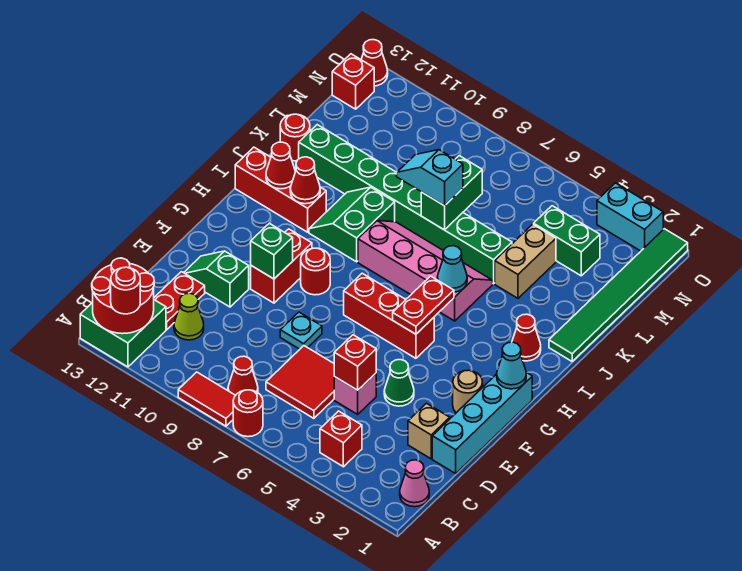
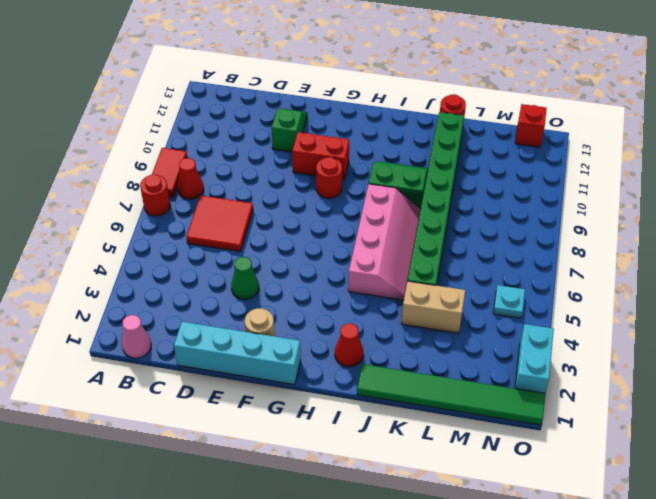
cyan plate N5 level 1 -> cyan plate E8 level 1
none -> green brick A12:B13 level 1
none -> red brick B4 level 1
none -> lime cone C11 level 1
none -> red plate C12:D12 level 1

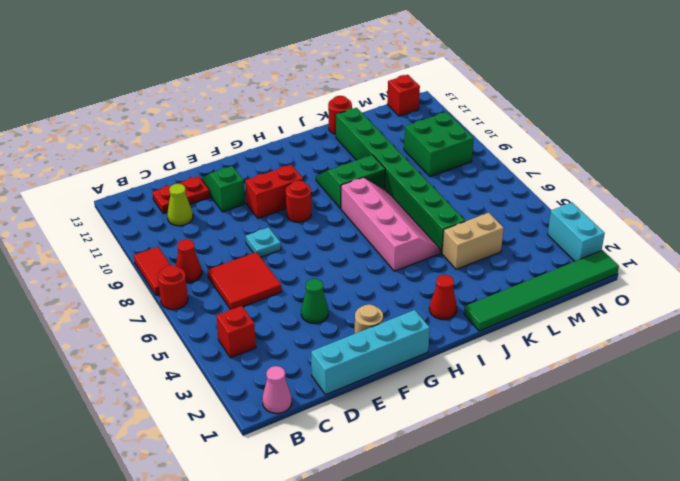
green brick M9:N10 level 1 -> green brick A12:B13 level 1
none -> tan brick D2 level 1
none -> pink brick D5 level 1
none -> red brick G5:G7 level 1
none -> red brick I11:I13 level 1

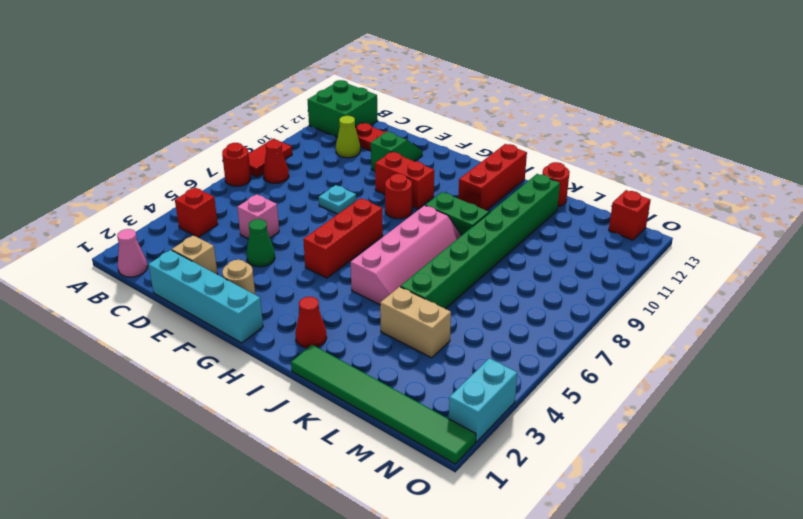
none -> red tile C6:D7 level 1
none -> green brick M3:M4 level 1
none -> red cone O13 level 1
none -> red round brick A12:B13 level 2

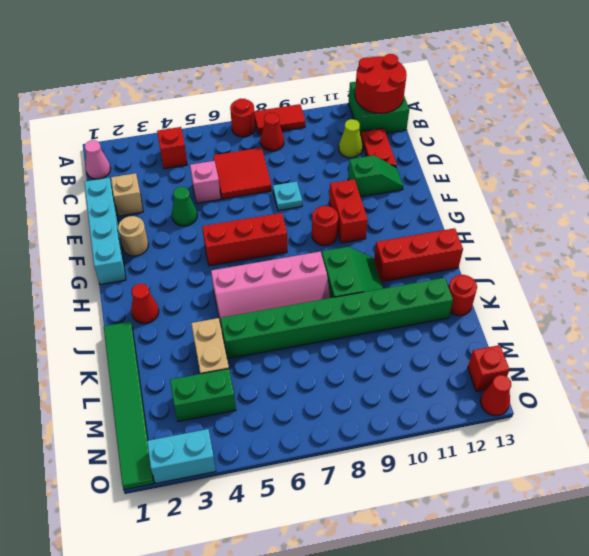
none -> red brick D5 level 2
none -> green brick F10 level 2
none -> cyan cone G1 level 2
none -> red plate G5:H5 level 2

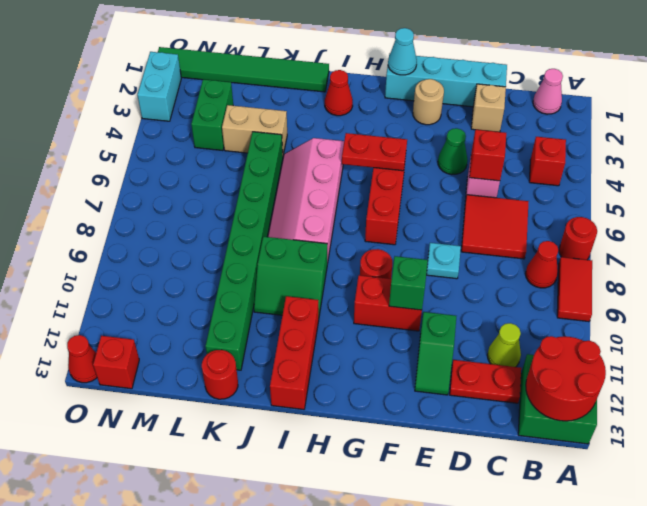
none -> cyan cone I5 level 2
none -> red cone I11 level 2
none -> red cone I12 level 2
none -> green brick K7:L7 level 2

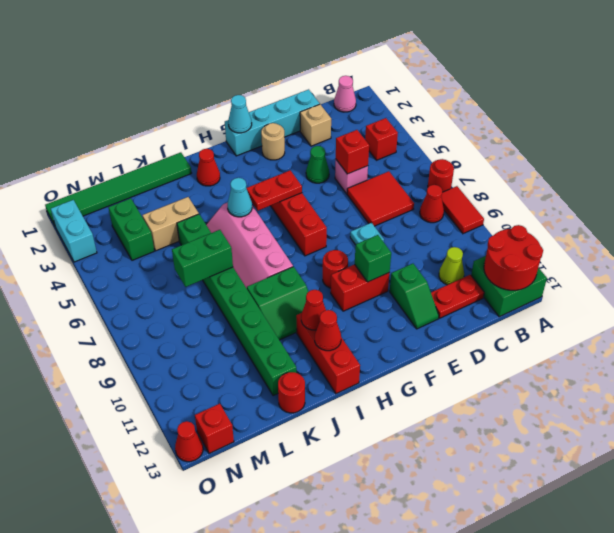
none -> red round brick A12 level 3
none -> cyan slope K7:K8 level 3 top 7

